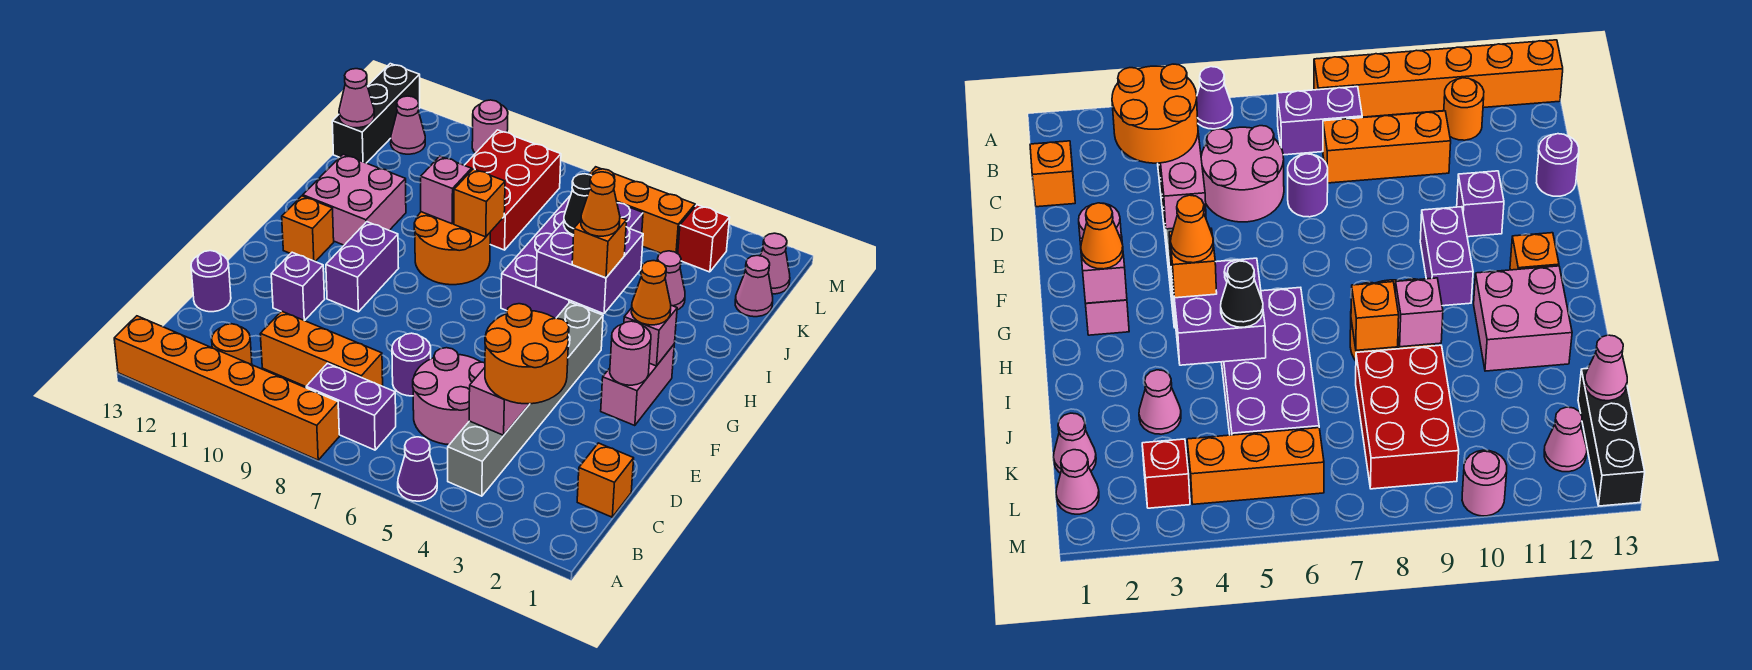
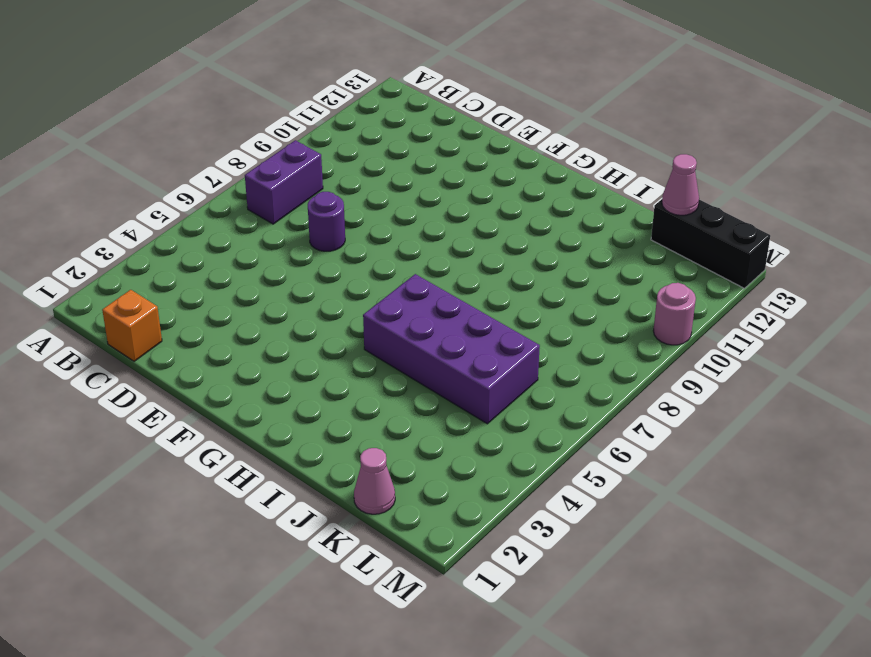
none -> purple cone A5 level 1
none -> orange brick A8:A13 level 1
none -> grey brick B4:G4 level 1
none -> orange round brick B11 level 1

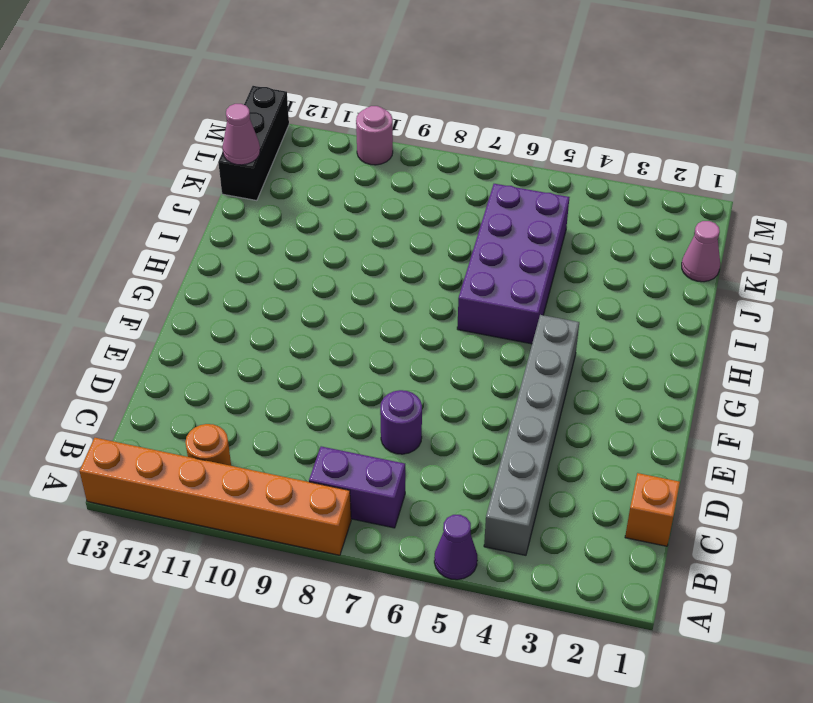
none -> pink round brick C5:D6 level 1
none -> orange brick C8:C10 level 1
none -> purple round brick D13 level 1
none -> purple brick E11 level 1

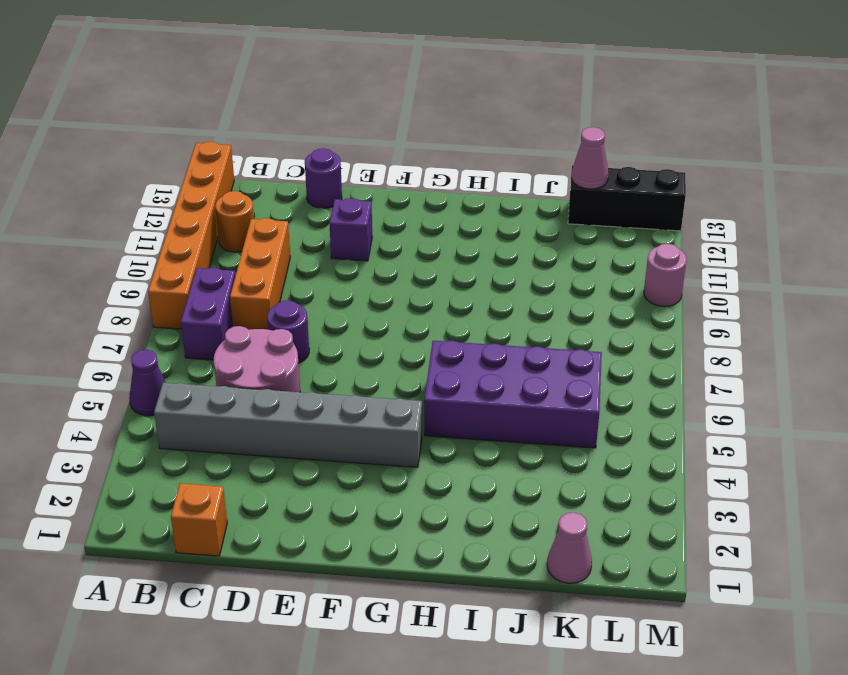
none -> pink brick F2:G2 level 1
none -> purple brick F10:G10 level 1
none -> orange brick G12 level 1
none -> orange round brick H8:I9 level 1

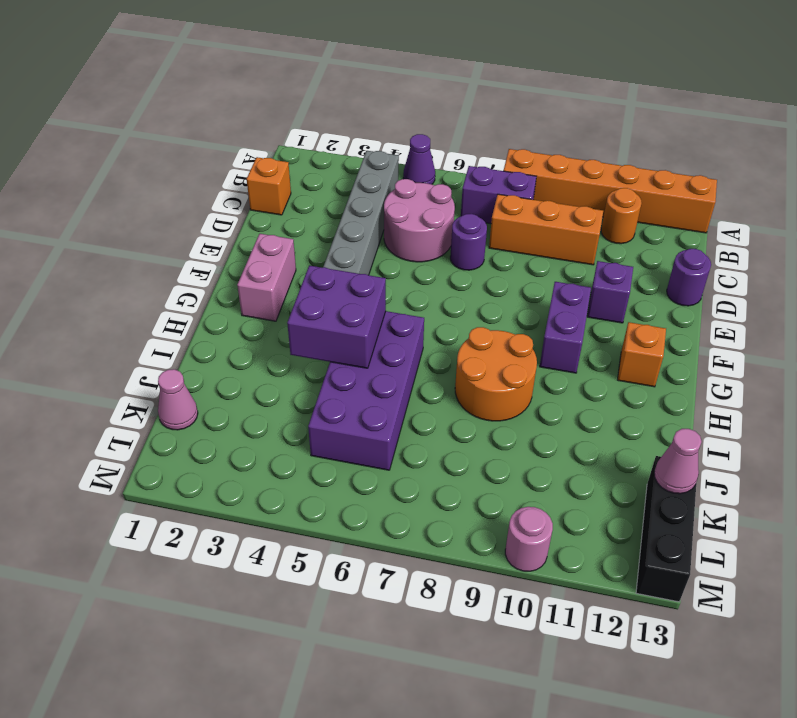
none -> pink brick H11:I12 level 1
none -> pink cone J3 level 1
none -> red brick J8:L9 level 1
none -> pink cone L1 level 1

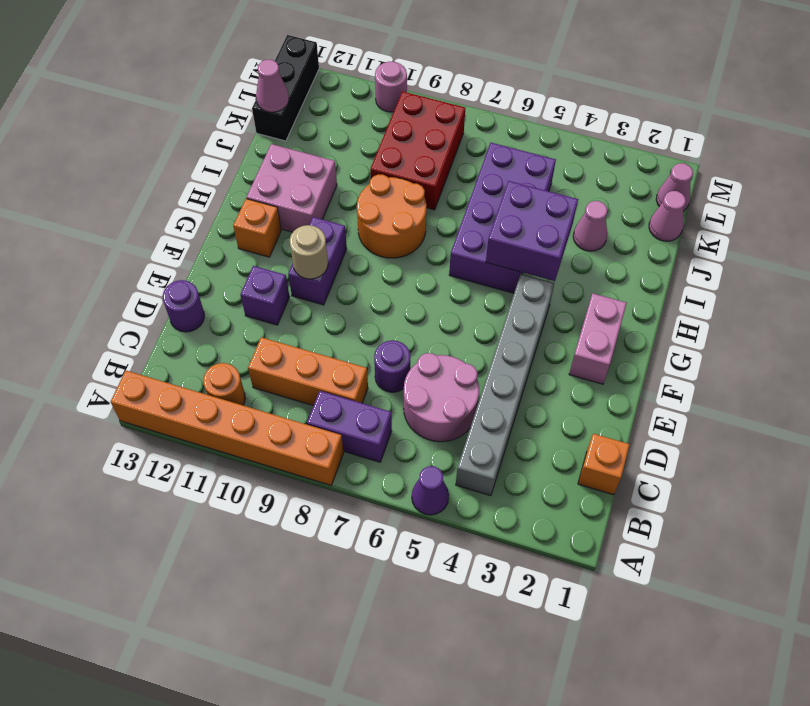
tan round brick F10 level 2 -> none
none -> red brick L3 level 1
none -> orange brick L4:L6 level 1
none -> pink cone L12 level 1
none -> pink brick C4:E4 level 2

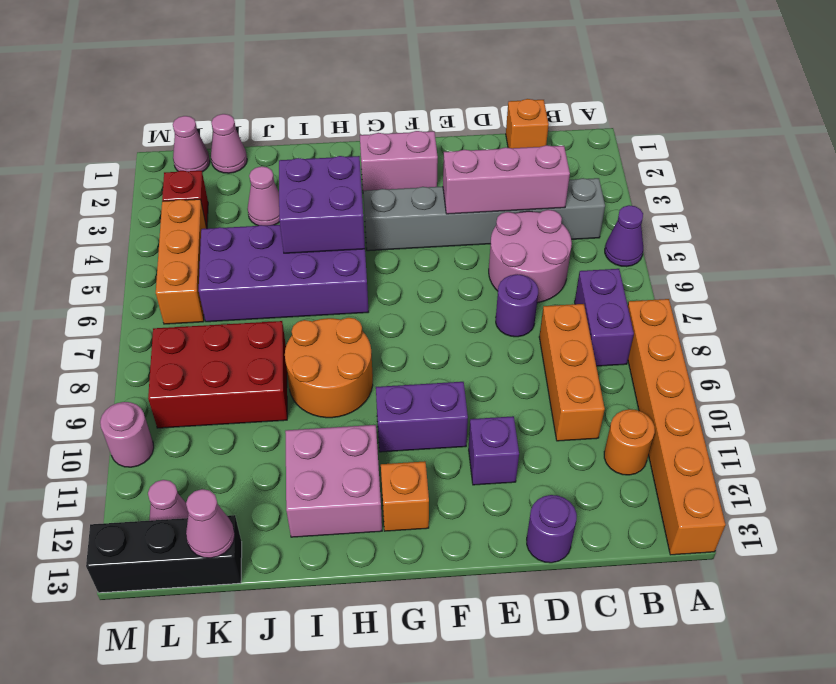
none -> pink round brick F2 level 2
none -> pink brick G2 level 2
none -> orange brick I8 level 2
none -> pink brick I9 level 2

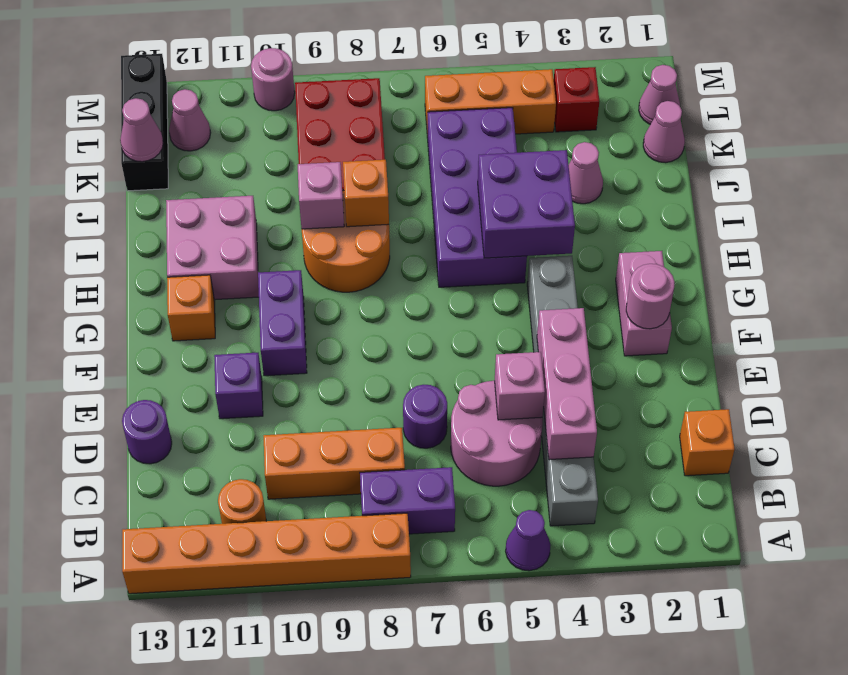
pink brick D5 level 2 -> pink brick G2 level 2
none -> orange round brick C3:D4 level 3
none -> orange cone G2 level 3
none -> orange brick H4 level 3
none -> black cone I5 level 3

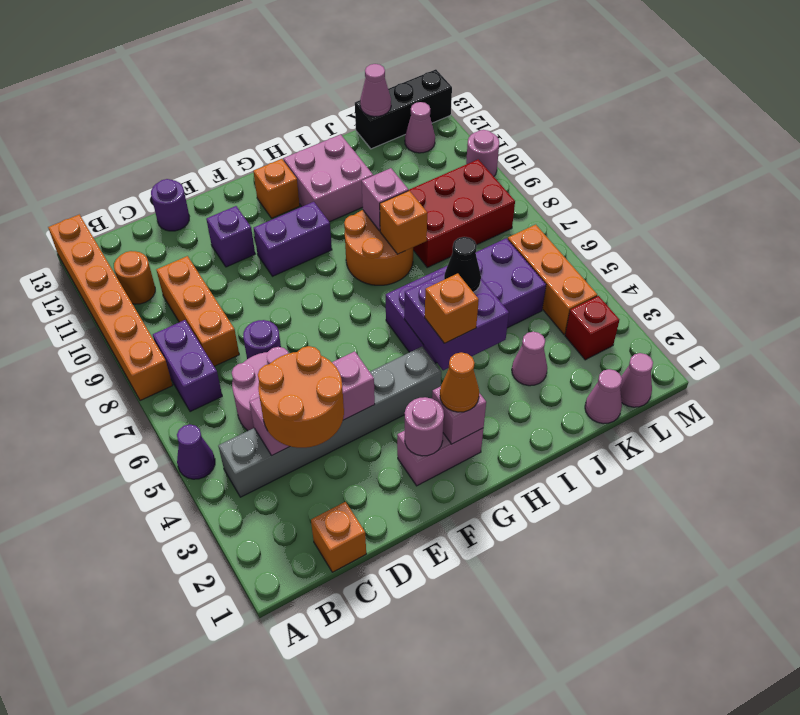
none -> orange cone H4 level 4

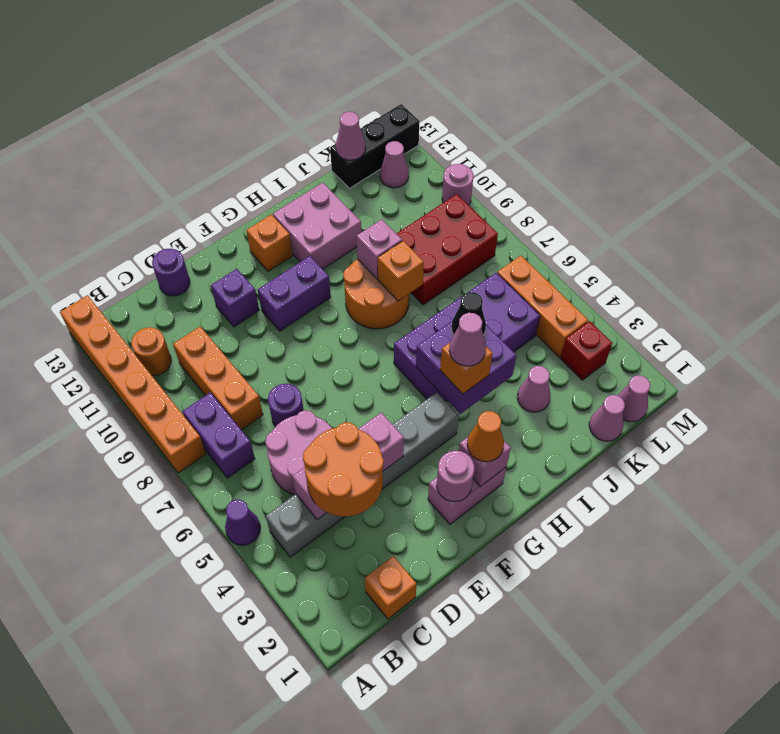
pink cone H4 level 4 -> orange cone H4 level 4

